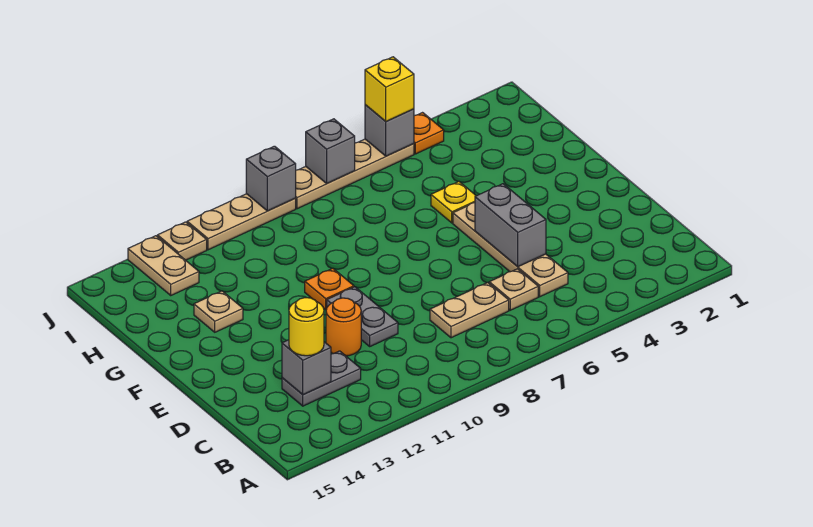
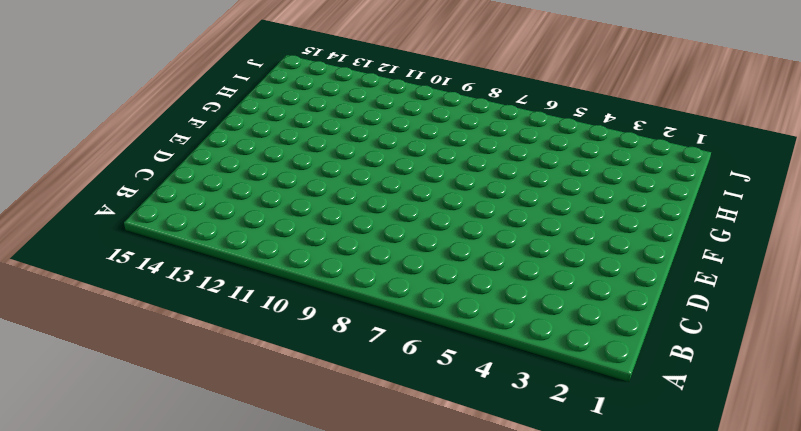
none -> tan plate C5:F5 level 1
none -> tan plate C6 level 1
none -> tan plate C7:C8 level 1

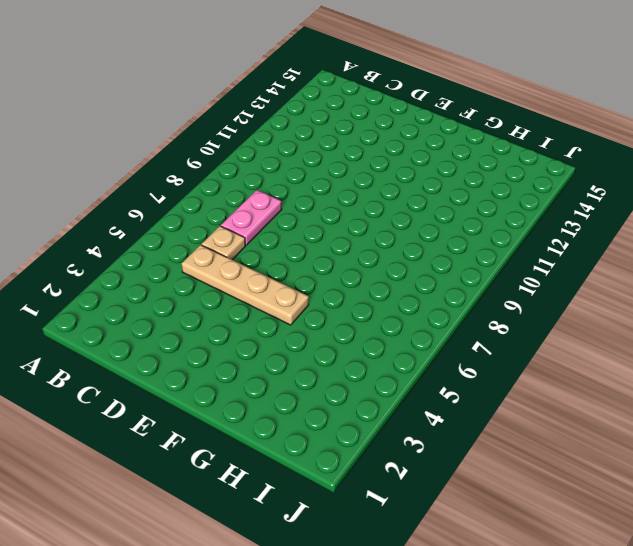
pink plate C7:C8 level 1 -> tan plate C7:C8 level 1
none -> grey plate C12:C13 level 1
none -> grey plate D10:E10 level 1
none -> orange round brick D11 level 1

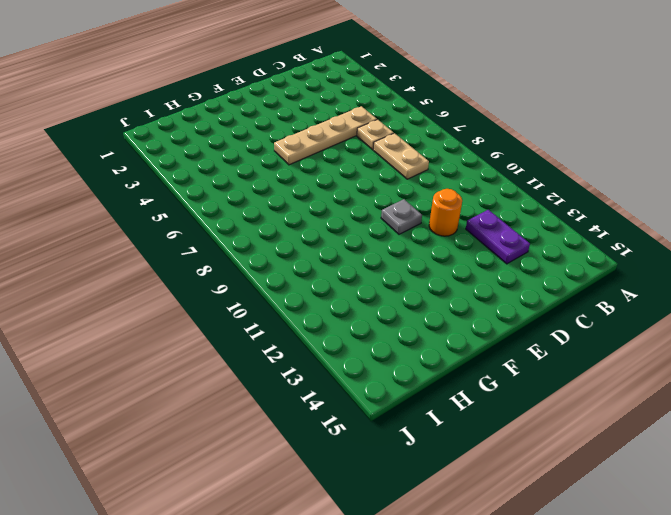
purple plate C12:C13 level 1 -> grey plate C12:C13 level 1
grey plate E10 level 1 -> grey plate D10:E10 level 1
none -> orange plate F10 level 1
none -> yellow plate G5 level 1
none -> tan plate G13 level 1

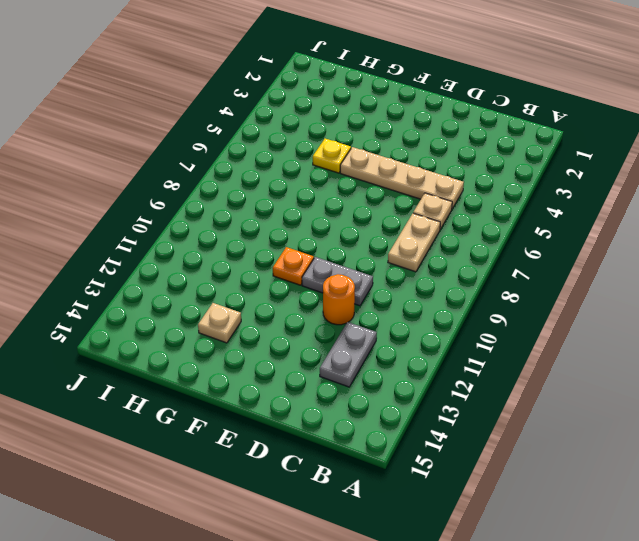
none -> tan plate I13:J13 level 1
none -> orange plate J4 level 1
none -> tan plate J5:J8 level 1

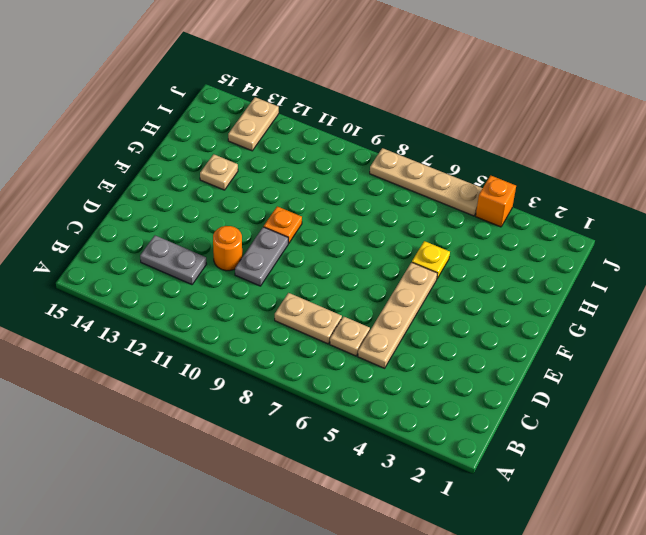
orange brick J4 level 1 -> orange plate J4 level 1
none -> tan plate J9:J11 level 1
none -> tan plate J12 level 1
none -> grey brick C13 level 2

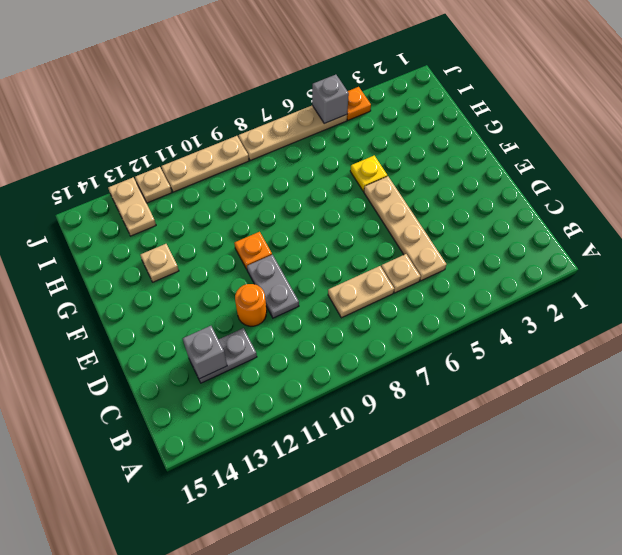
none -> grey brick D5:E5 level 2
none -> grey brick J7 level 2
none -> grey brick J9 level 2

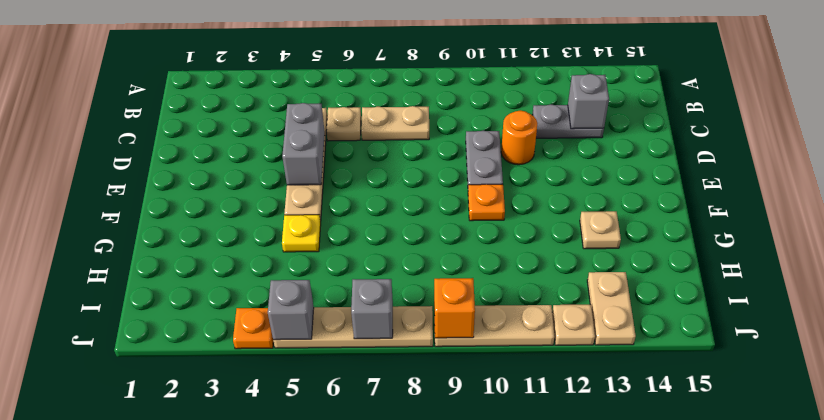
orange brick J9 level 2 -> grey brick J9 level 2
none -> yellow round brick C13 level 3
none -> yellow brick J5 level 3

